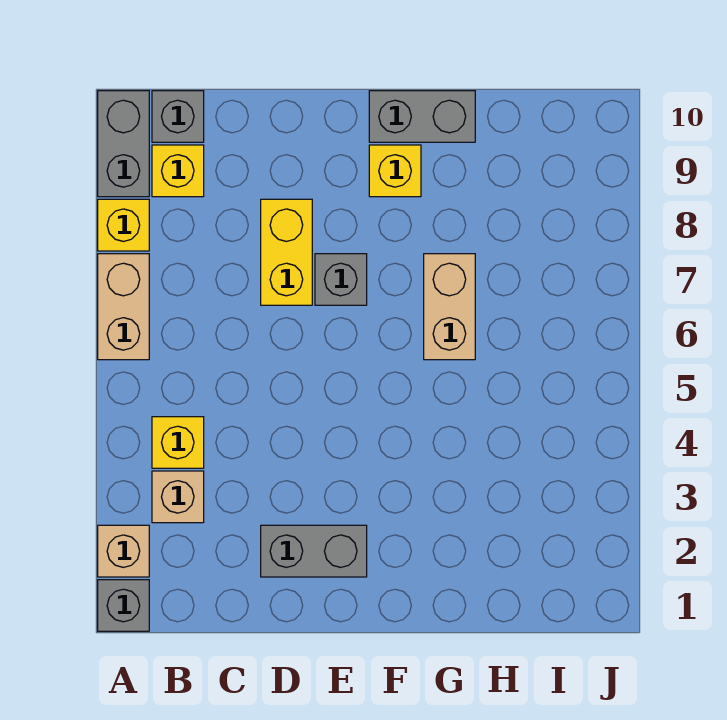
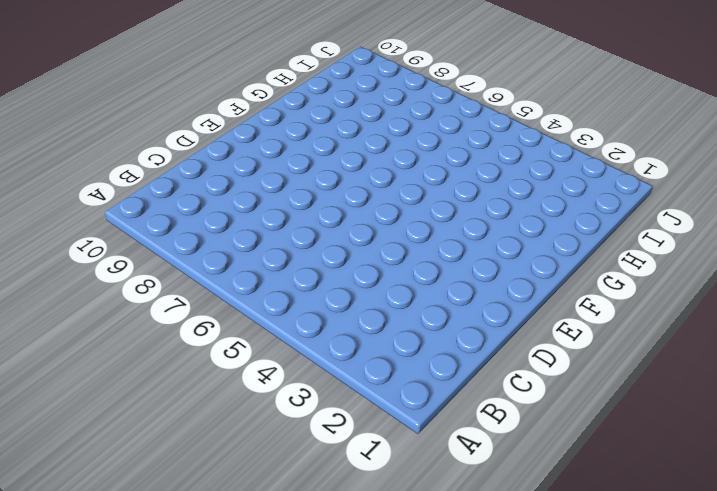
none -> grey brick A1 level 1
none -> tan brick A2 level 1
none -> tan brick A6:A7 level 1

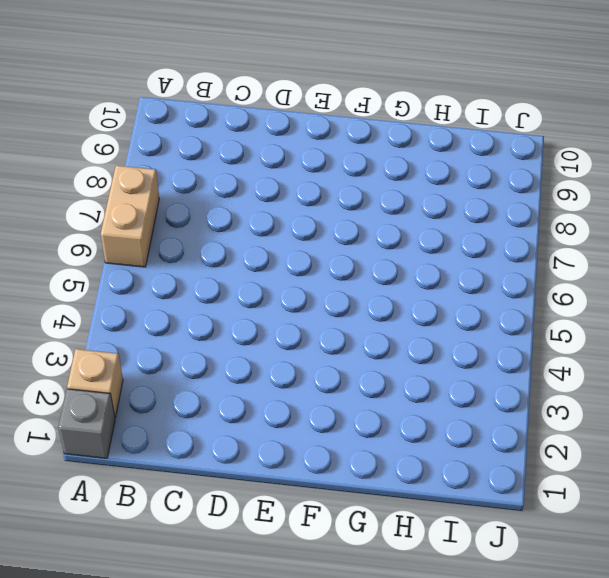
none -> yellow brick A8 level 1
none -> grey brick A9:A10 level 1
none -> tan brick B3 level 1

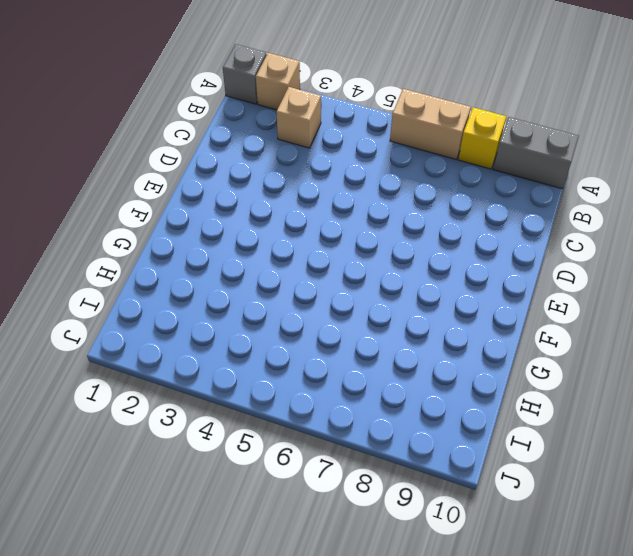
none -> yellow brick B4 level 1
none -> yellow brick B9 level 1
none -> grey brick B10 level 1

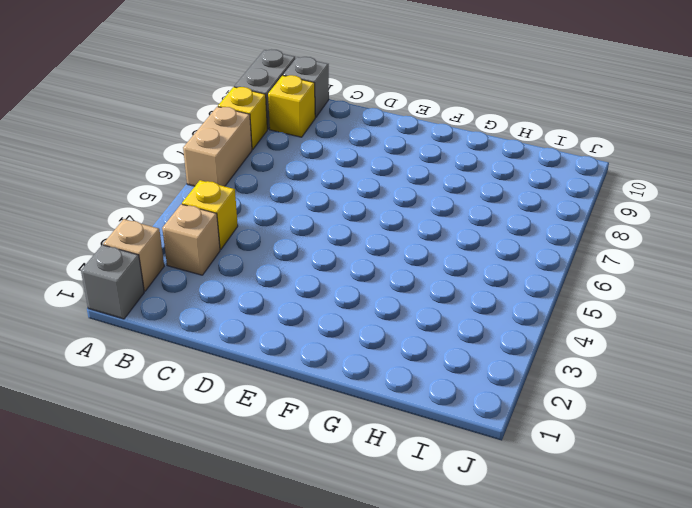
none -> grey brick D2:E2 level 1
none -> yellow brick D7:D8 level 1
none -> grey brick E7 level 1

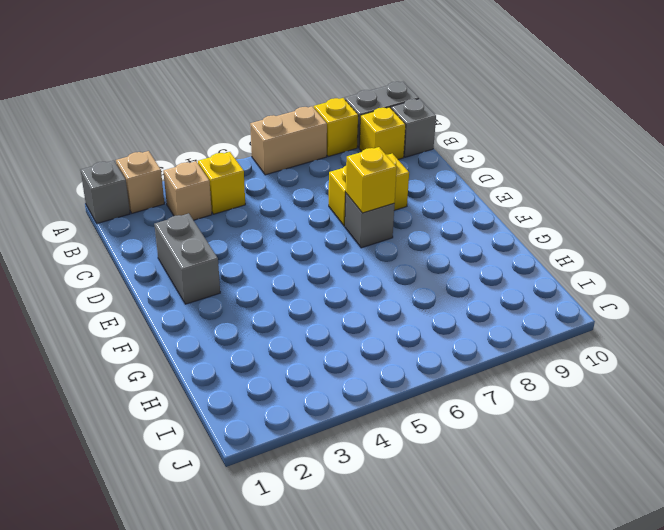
yellow brick E7 level 2 -> yellow brick F9 level 1
none -> grey brick F10:G10 level 1
none -> tan brick G6:G7 level 1

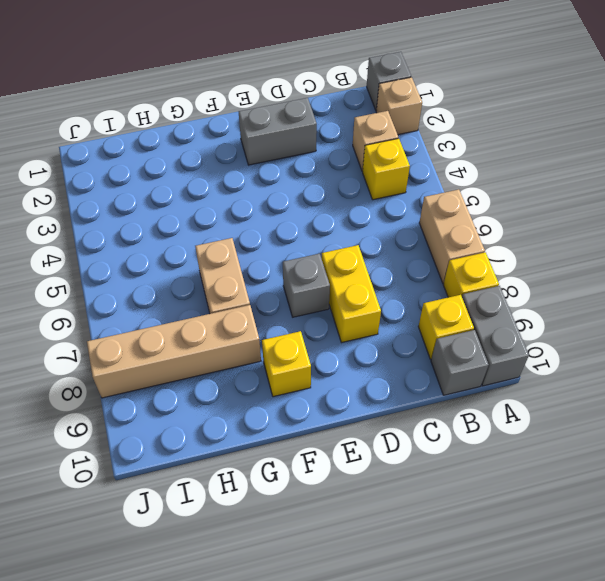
tan brick G8:J8 level 1 -> none
none -> grey brick F10:G10 level 1

